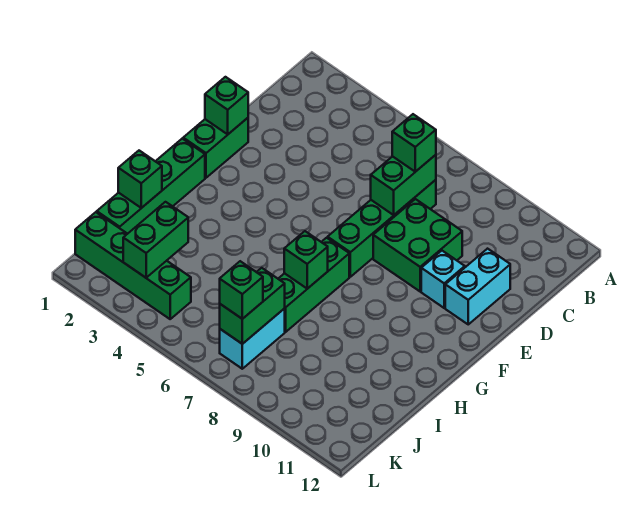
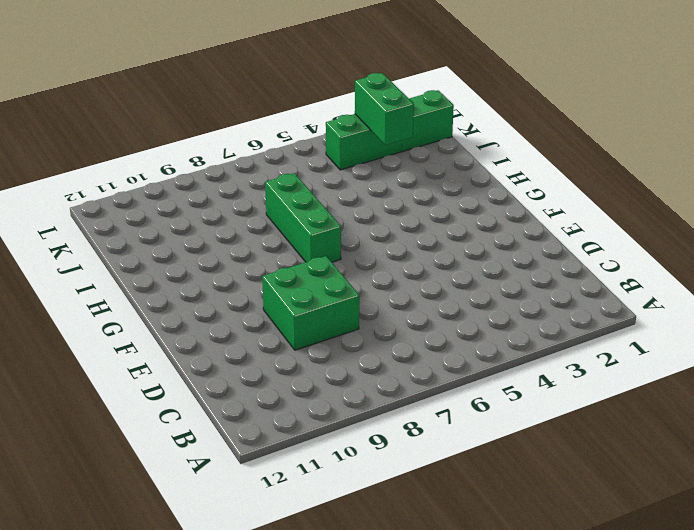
none -> green brick C7:F7 level 1
none -> cyan brick D11:E11 level 1
none -> green brick E1:F1 level 1

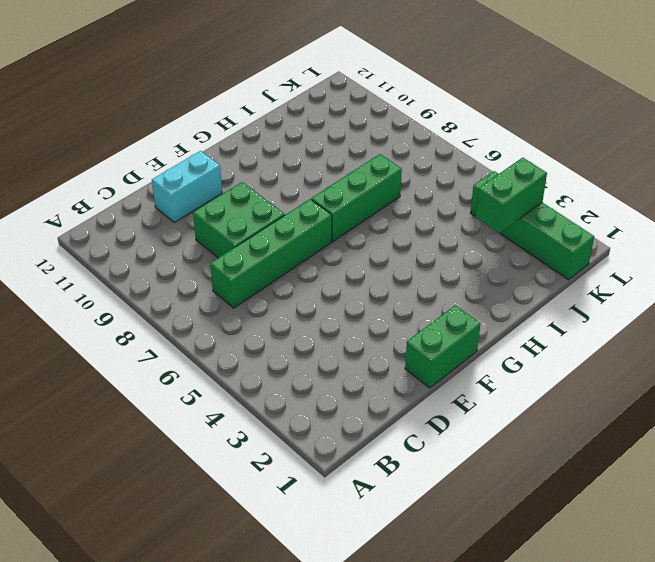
none -> cyan brick E10 level 1
none -> green brick G1:J1 level 1
none -> cyan brick J7:K7 level 1

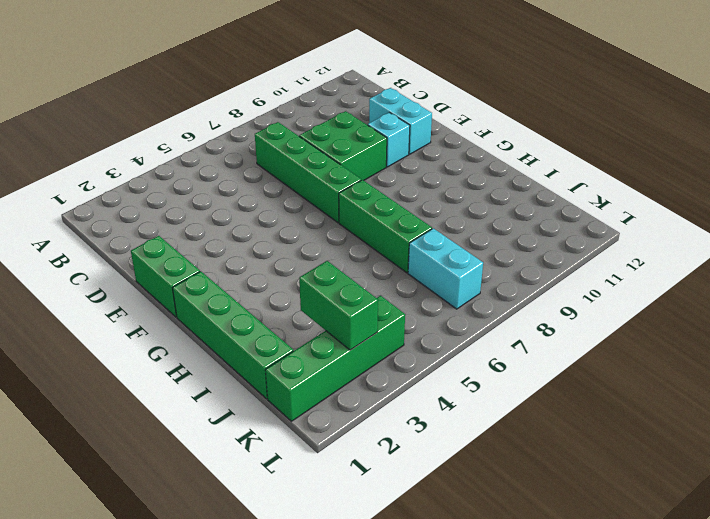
none -> green brick C7:D7 level 2
none -> green brick E1 level 2
none -> green brick H7 level 2

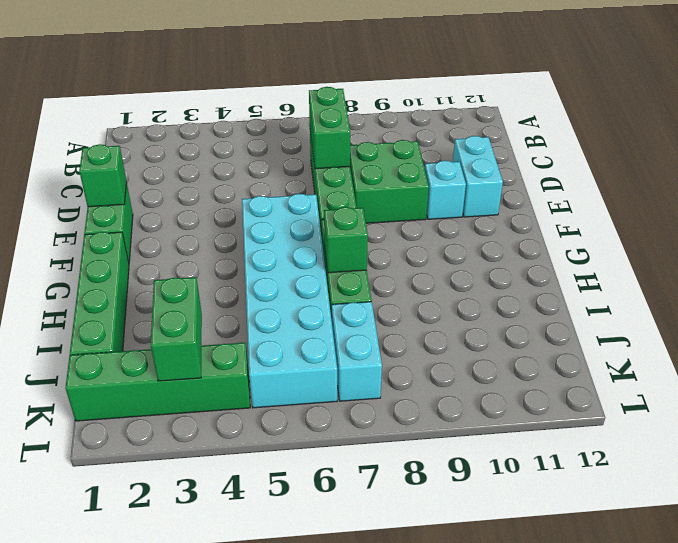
cyan brick F5:K6 level 1 -> none
none -> green brick I1 level 2
none -> green brick J7:K7 level 2
none -> green brick C7 level 3

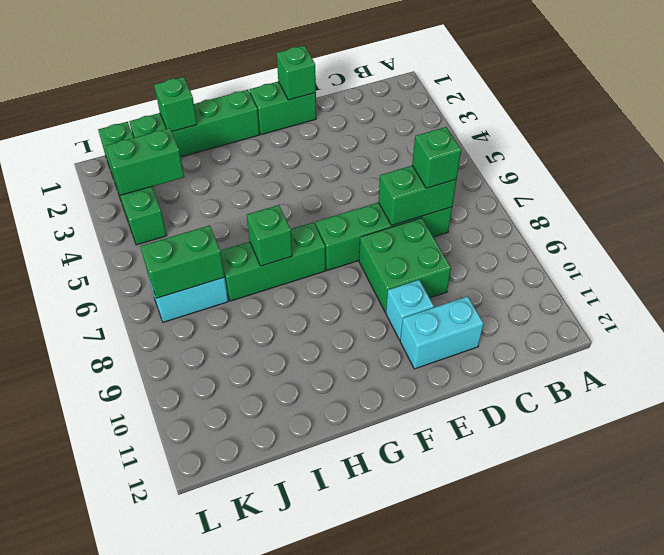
none -> green brick K7 level 3

